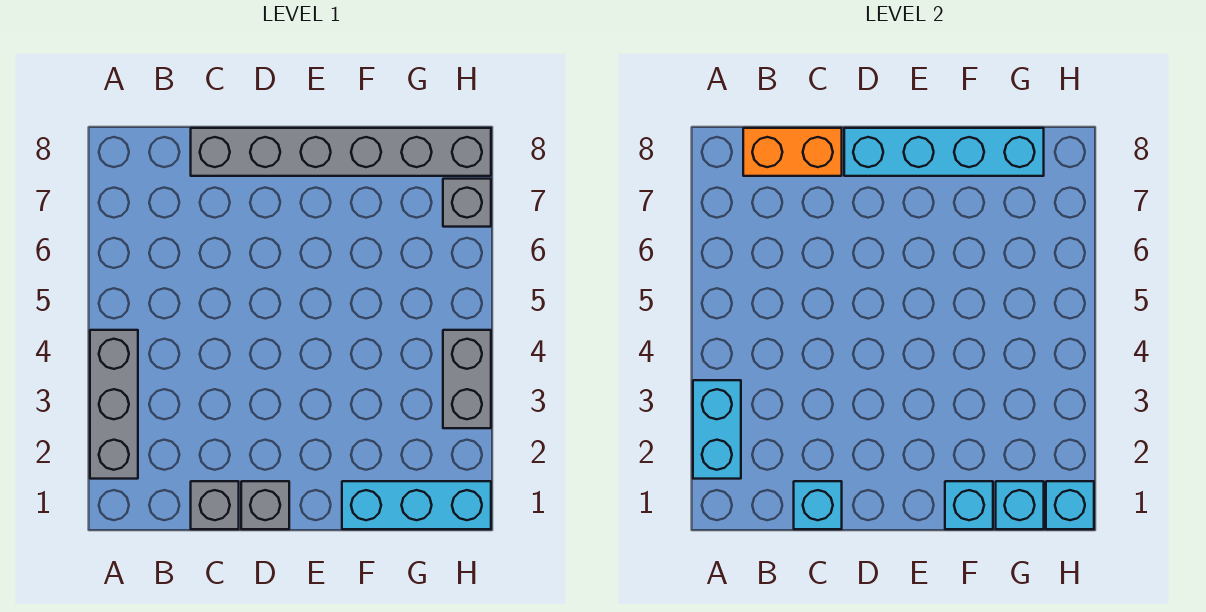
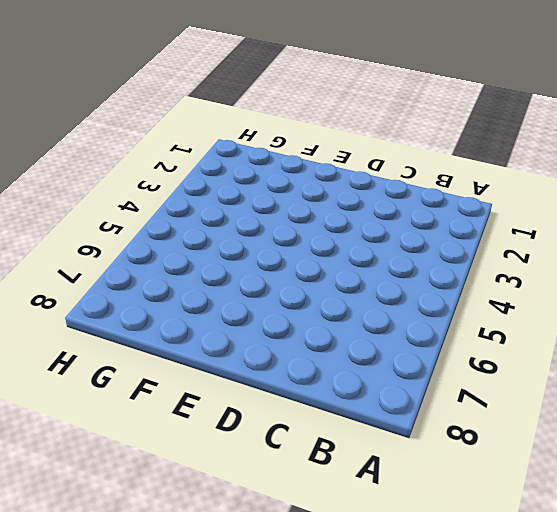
none -> grey brick A2:A4 level 1
none -> grey brick C1 level 1
none -> grey brick C8:H8 level 1

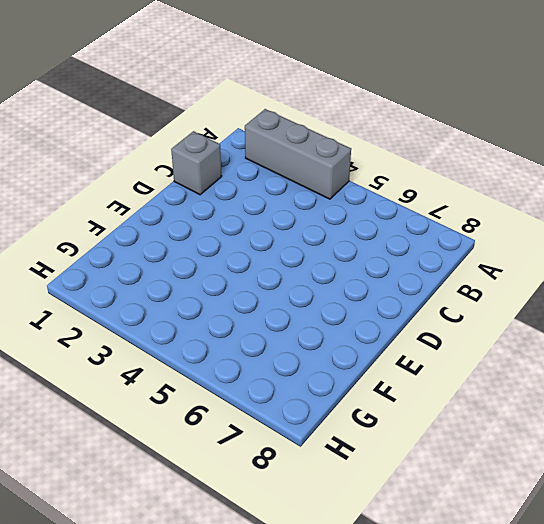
none -> grey brick C8:H8 level 1
none -> grey brick D1 level 1
none -> cyan brick F1:H1 level 1

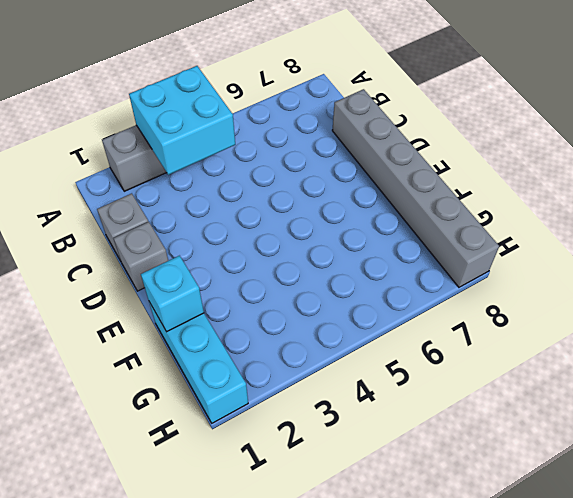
cyan brick A3:B4 level 2 -> cyan brick A2:A3 level 2
none -> grey brick H3:H4 level 1
none -> grey brick H7 level 1
none -> orange brick B8:C8 level 2

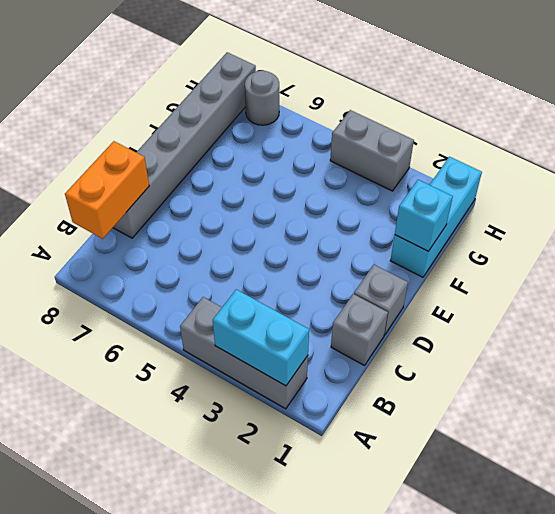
grey round brick H7 level 1 -> grey brick H7 level 1
none -> cyan brick C1 level 2
none -> cyan brick D8:G8 level 2
none -> cyan brick G1 level 2

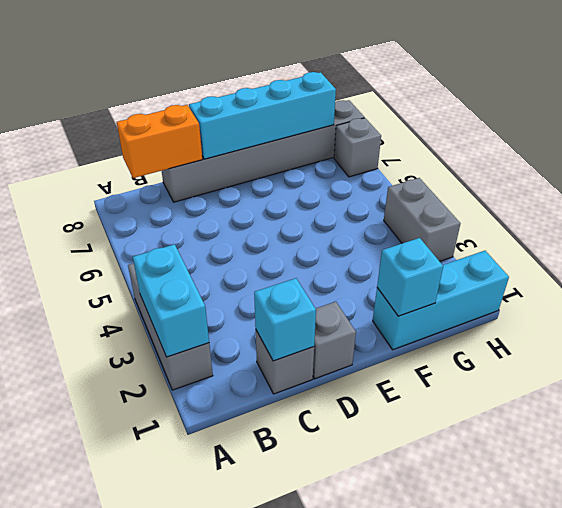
none -> cyan brick G1 level 2
none -> cyan brick H1 level 2

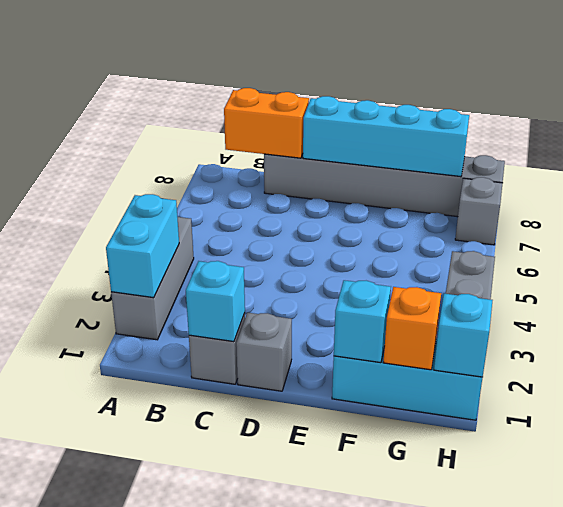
orange brick G1 level 2 -> cyan brick G1 level 2

